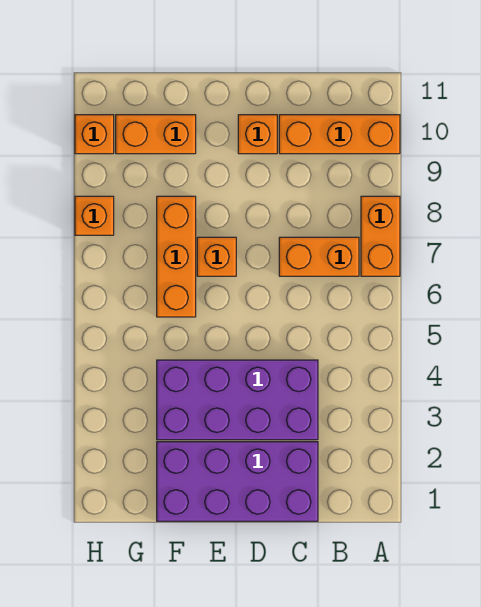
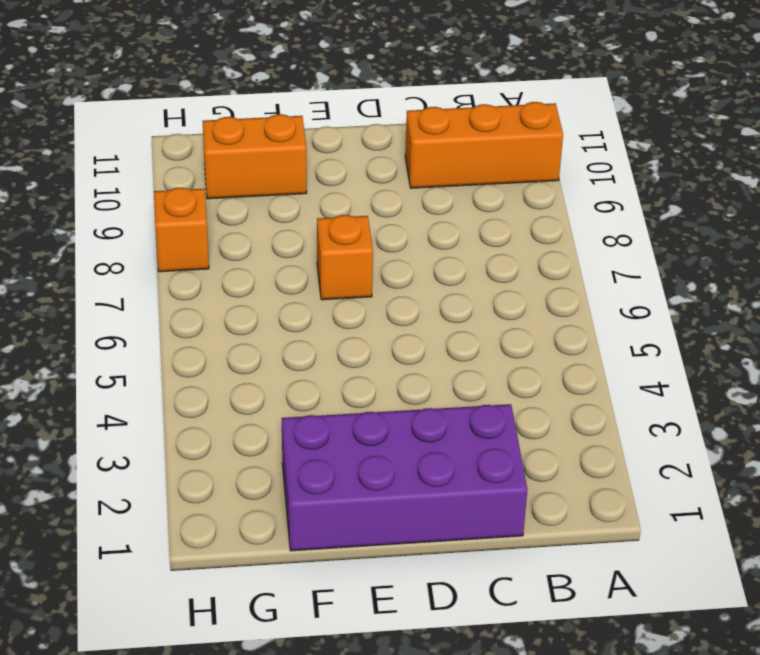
none -> orange brick A7:A8 level 1
none -> orange brick B7:C7 level 1

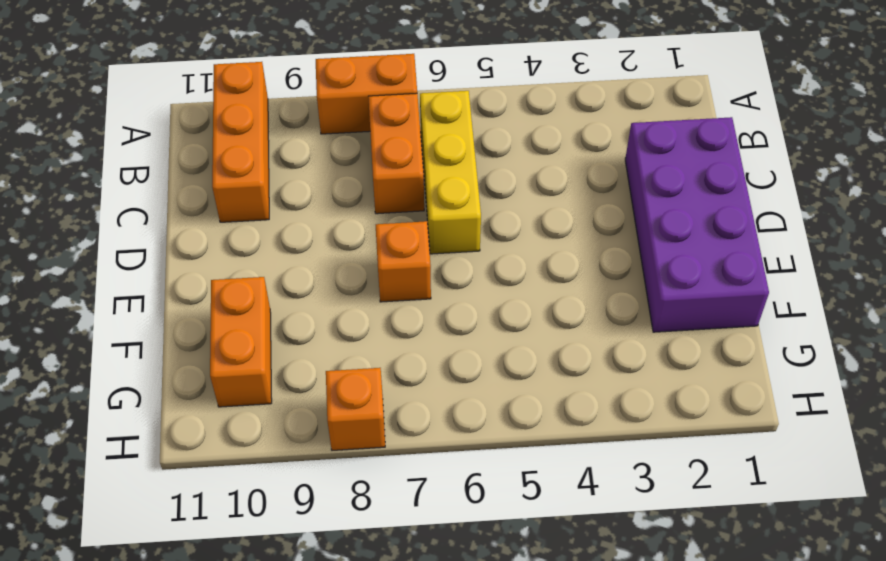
yellow brick B6:D6 level 1 -> none
none -> purple brick C3:F4 level 1
none -> orange brick D10 level 1

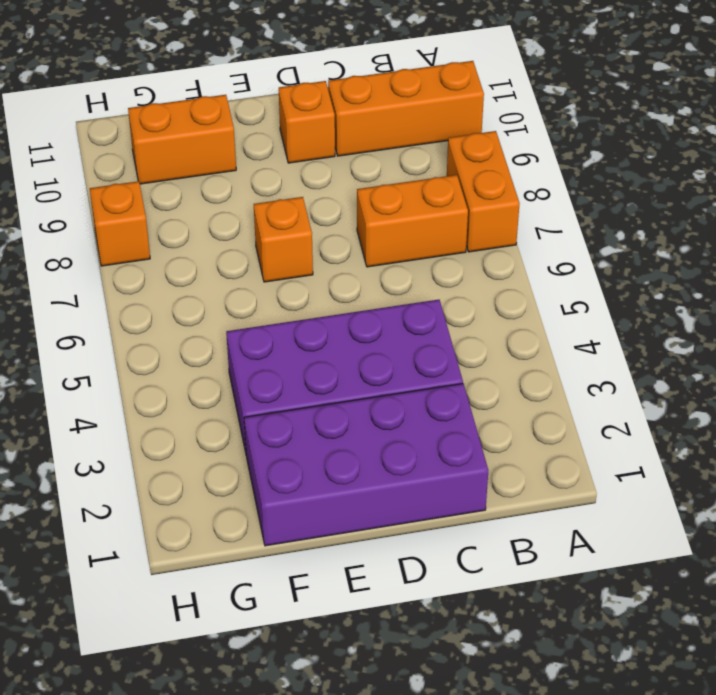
none -> orange brick F6:F8 level 1
none -> orange brick H10 level 1

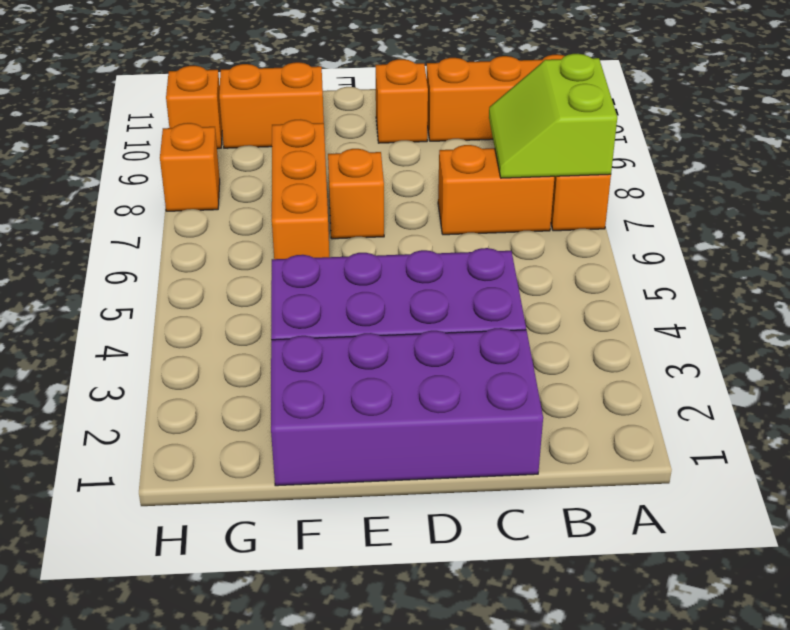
lime slope A7:B8 level 2 top A -> none

